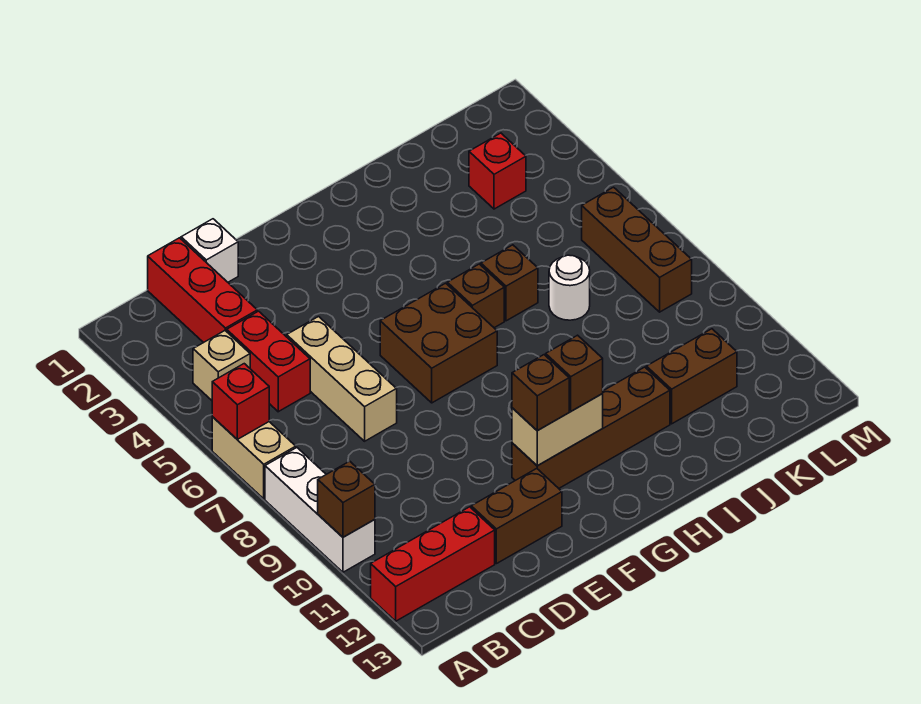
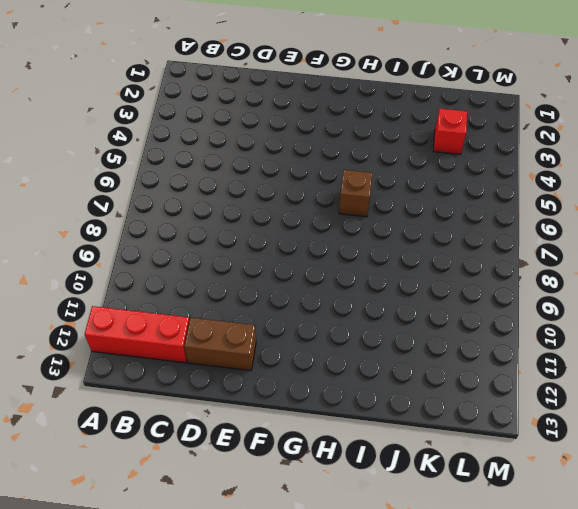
none -> tan brick A6:A7 level 1
none -> white brick A8:A10 level 1
none -> tan brick B4 level 1

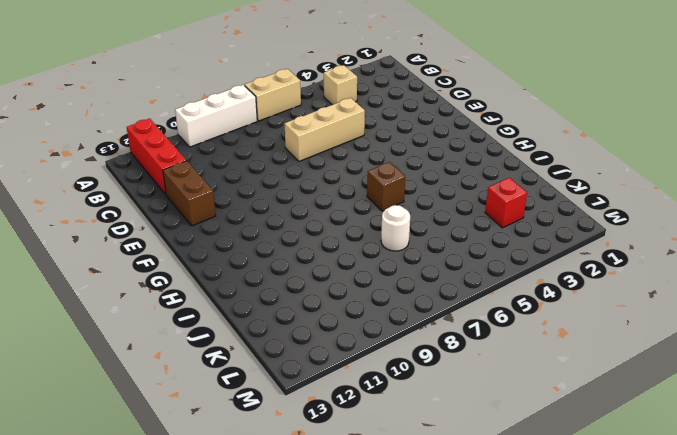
none -> red brick C1:C3 level 1
none -> red brick C4:C5 level 1
none -> white brick D1 level 1

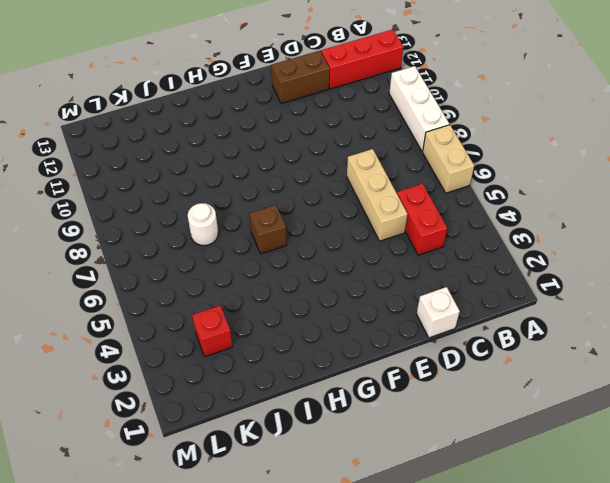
none -> tan brick B4 level 1
none -> red brick C1:C3 level 1
none -> brown brick F6:G7 level 1

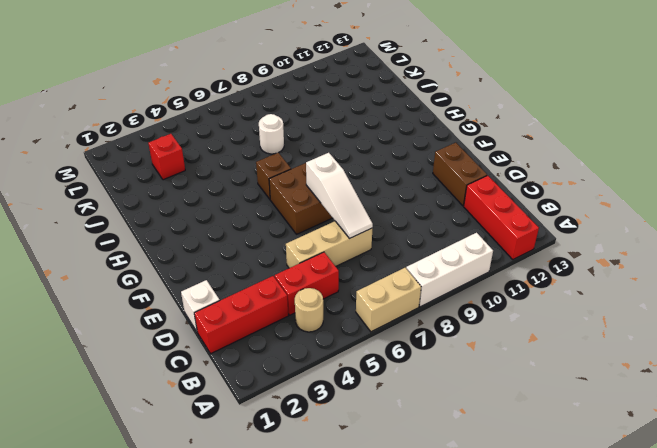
tan round brick B4 level 1 -> tan brick B4 level 1
white slope D7:F7 level 2 top F -> none
none -> brown brick F11:I11 level 1
none -> brown brick I6 level 1
none -> brown brick J11:K11 level 1

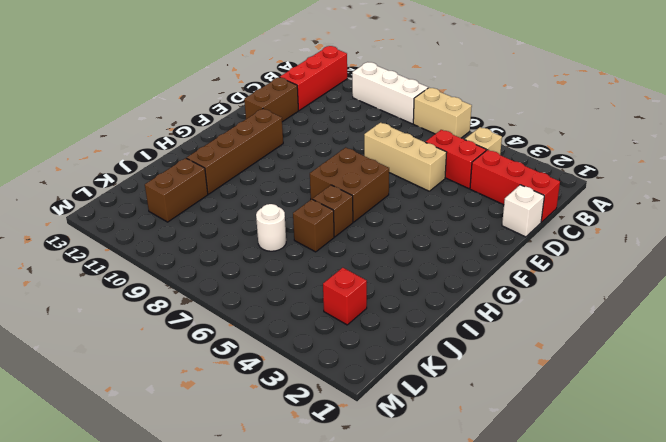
none -> brown brick L6:L8 level 1
none -> red brick A6 level 2
none -> brown brick A10 level 2

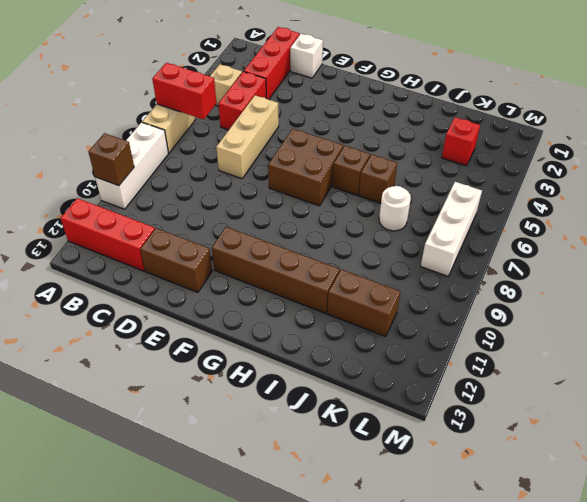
red brick A6:B6 level 2 -> red brick A6 level 2
white brick L6:L8 level 1 -> brown brick L6:L8 level 1
none -> tan brick F11:G11 level 2
none -> brown brick F11 level 3
none -> brown brick G11 level 3

